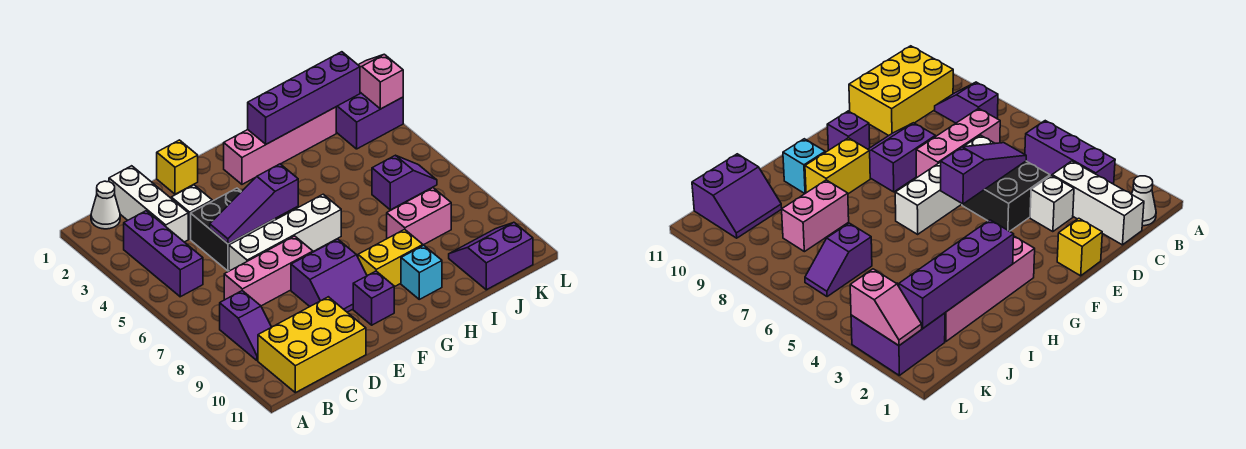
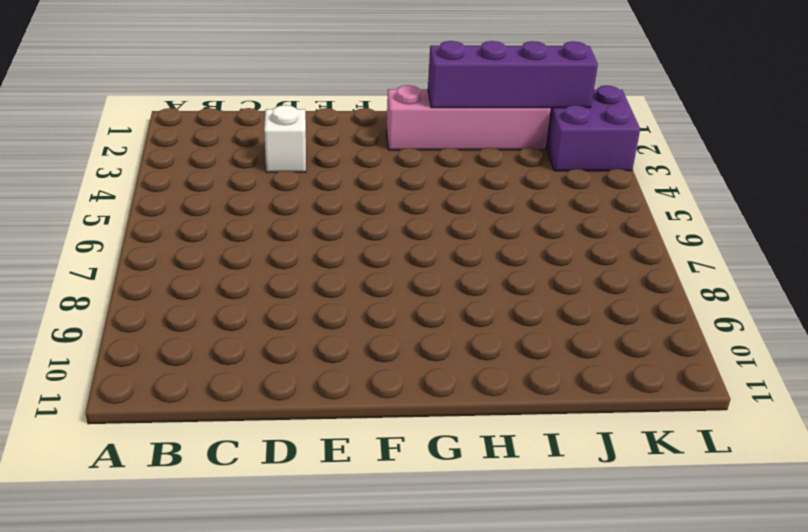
none -> white cone B1 level 1
none -> purple brick B3:B5 level 1
none -> purple slope B8:B9 level 1 top 8

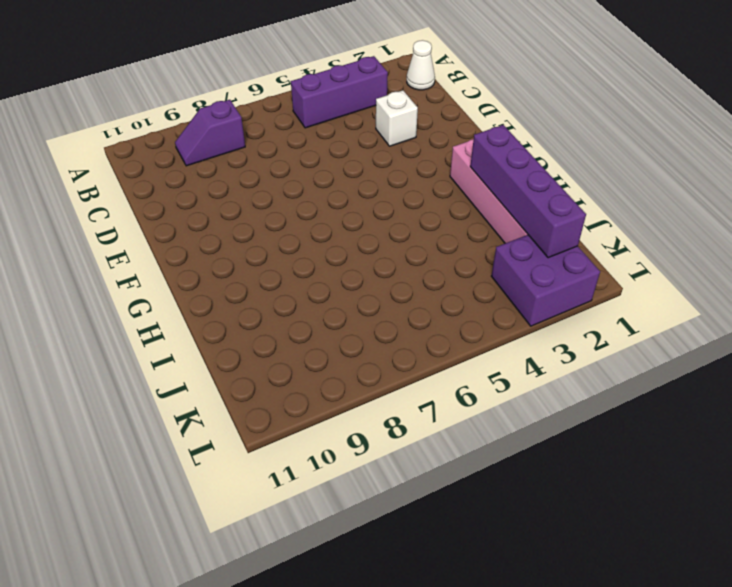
none -> yellow brick B10:D11 level 1
none -> white brick C1:C3 level 1
none -> pink brick C7:E7 level 1

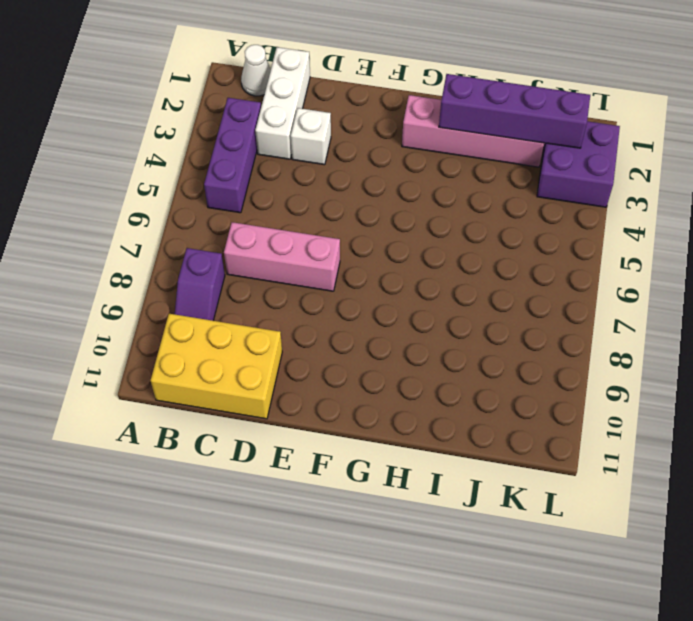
none -> black brick D4:E5 level 1
none -> white brick D6:G6 level 1
none -> yellow brick E1 level 1

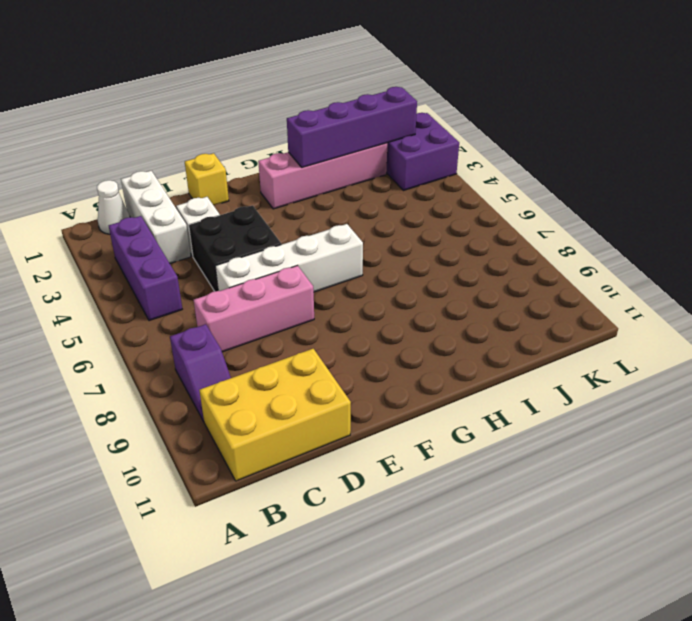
none -> purple slope E8:F9 level 1 top 8
none -> purple brick F10 level 1
none -> yellow brick G9:H9 level 1

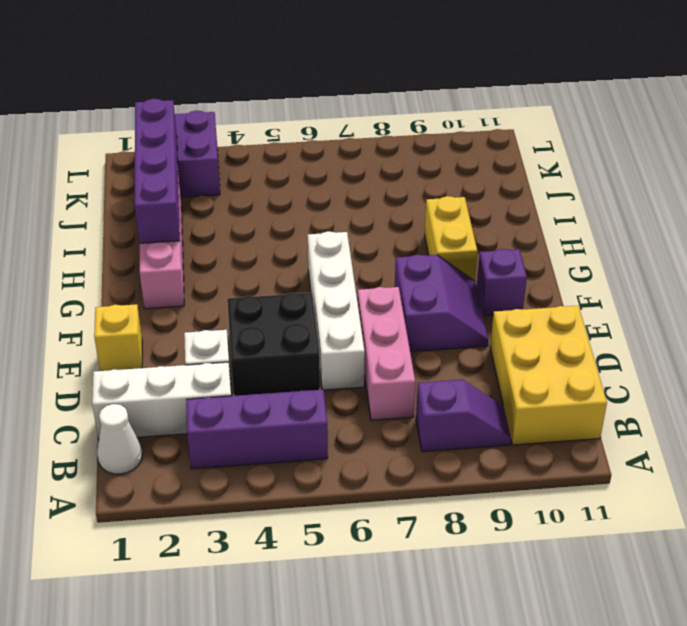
none -> cyan brick H10 level 1
none -> pink brick I8:J8 level 1
none -> purple slope J6:K6 level 1 top J

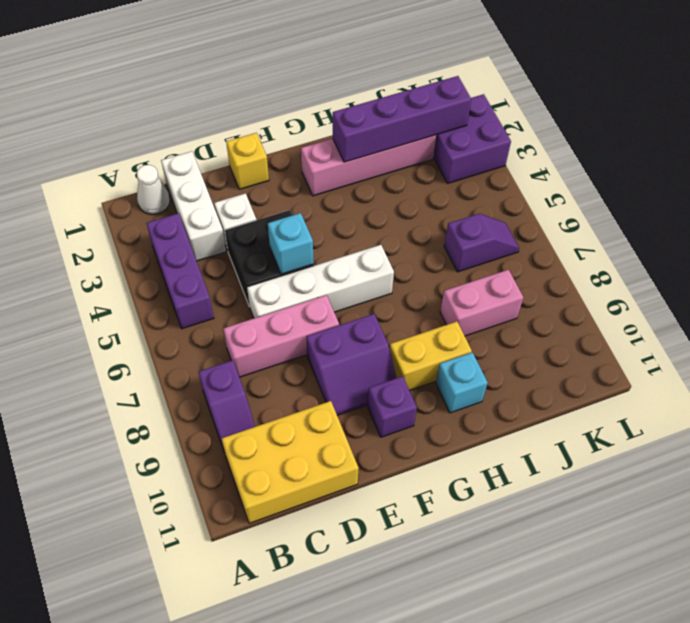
cyan brick E5 level 2 -> purple slope D5:F5 level 2 top F
none -> purple slope J10:K11 level 1 top 11
none -> pink slope L2:L3 level 2 top 3

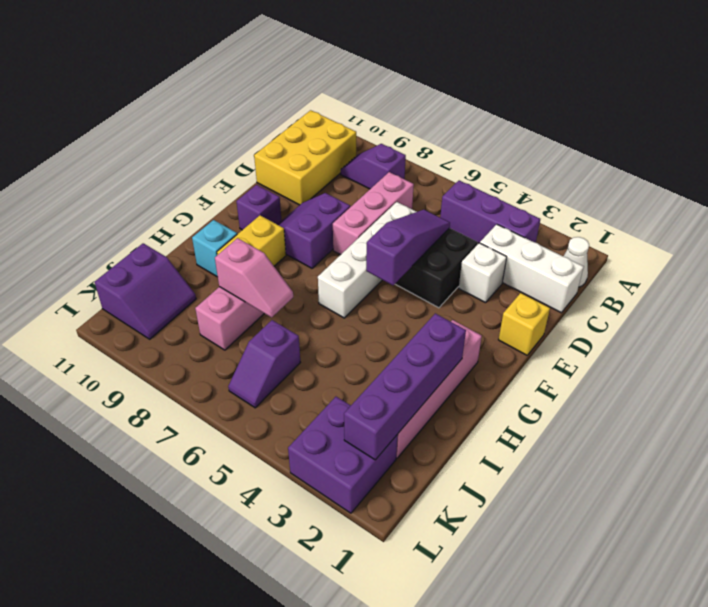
pink slope I7:I8 level 2 top 8 -> pink slope L2:L3 level 2 top 3

